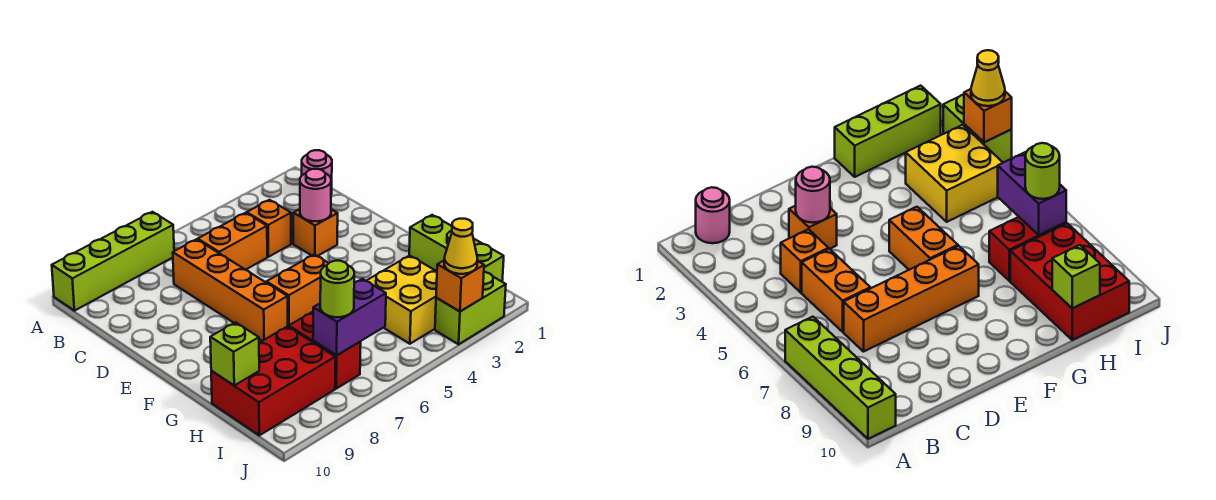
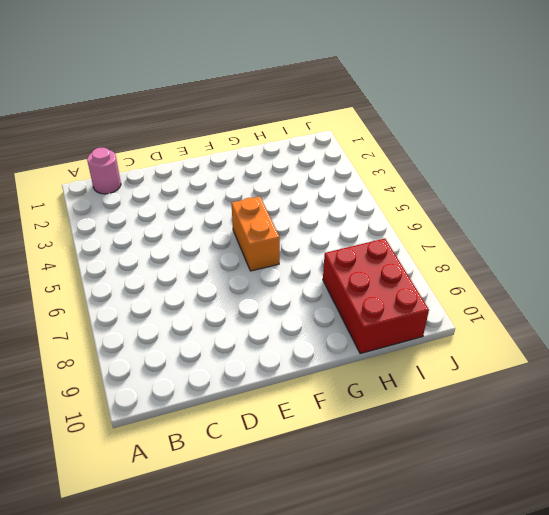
none -> lime brick A7:A10 level 1
none -> orange brick C4 level 1
none -> orange brick C5:C6 level 1

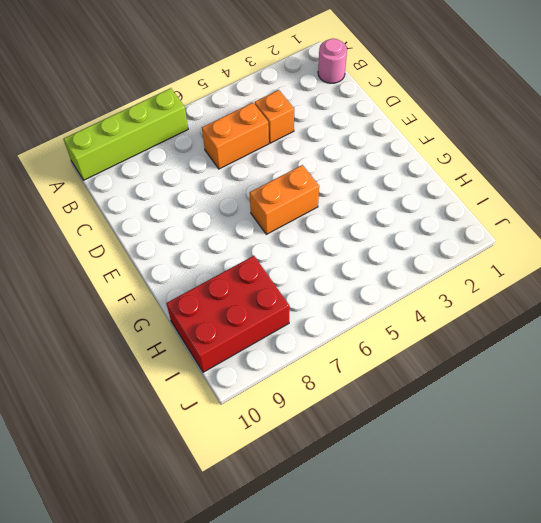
none -> orange brick C7:F7 level 1
none -> orange brick D3 level 1
none -> lime brick G1:I1 level 1

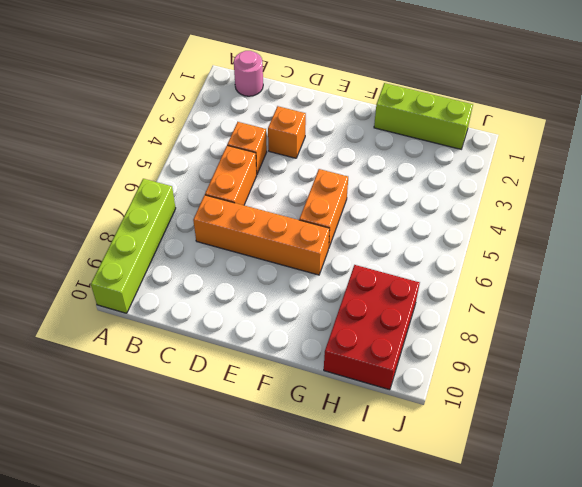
none -> yellow brick H3:I4 level 1
none -> red brick H7:I7 level 1
none -> lime brick J2:J3 level 1

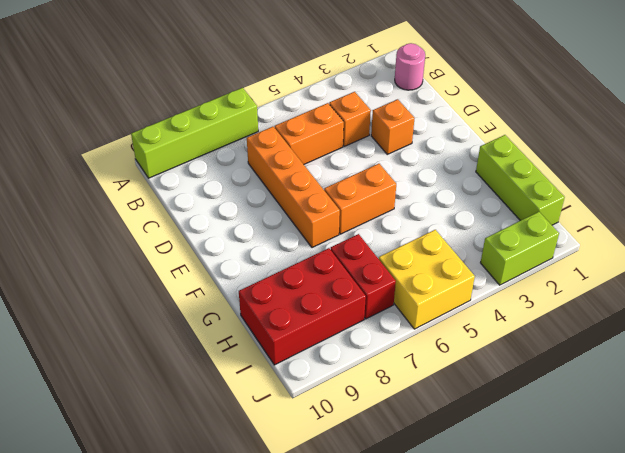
yellow brick I5:J6 level 1 -> yellow brick H3:I4 level 1
none -> pink round brick D3 level 2
none -> lime brick H10 level 2
none -> purple brick I6:I7 level 2

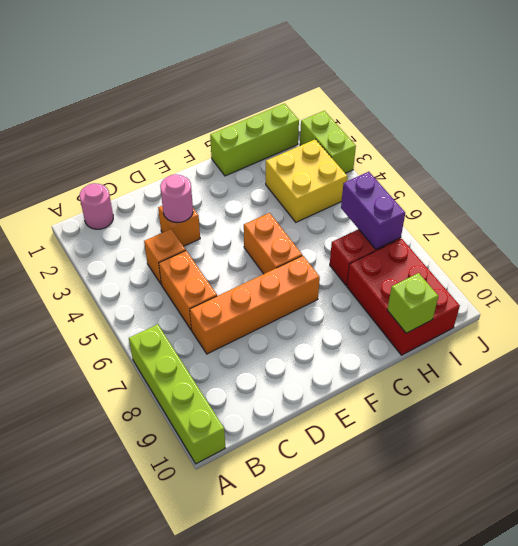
none -> orange brick J3 level 2
none -> lime round brick I7 level 3
none -> yellow cone J3 level 3

